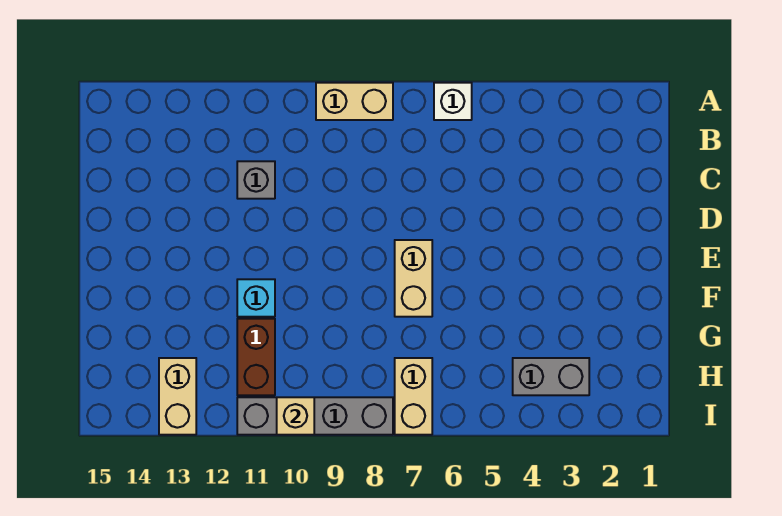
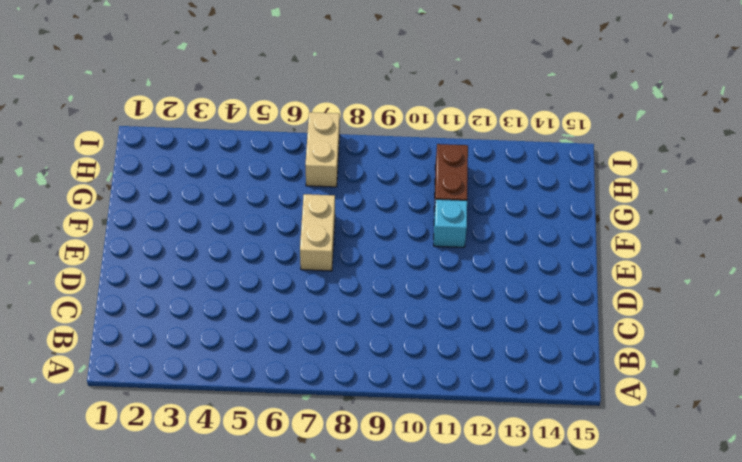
none -> white brick A6 level 1
none -> tan brick A8:A9 level 1

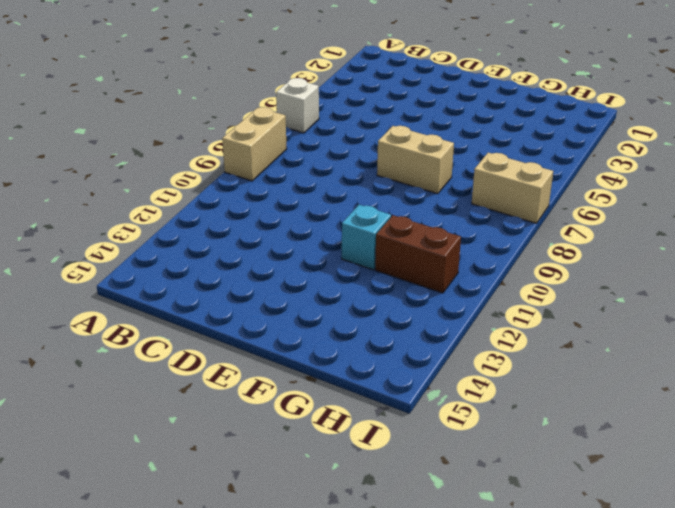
none -> grey brick C11 level 1
none -> grey brick H3:H4 level 1

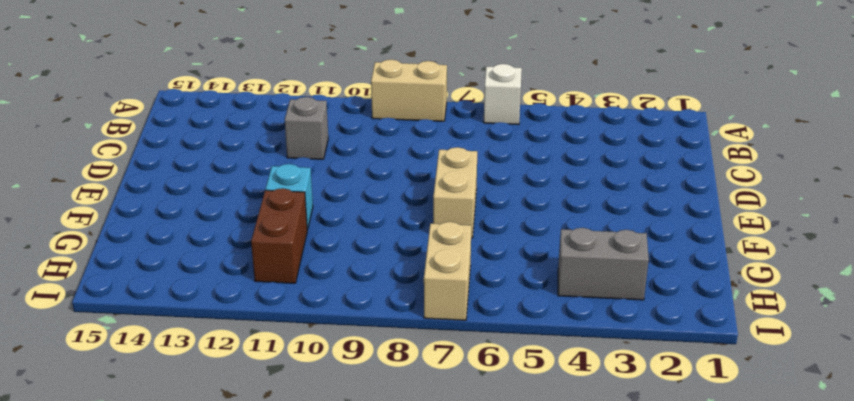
none -> tan brick H13:I13 level 1
none -> grey brick I8:I11 level 1

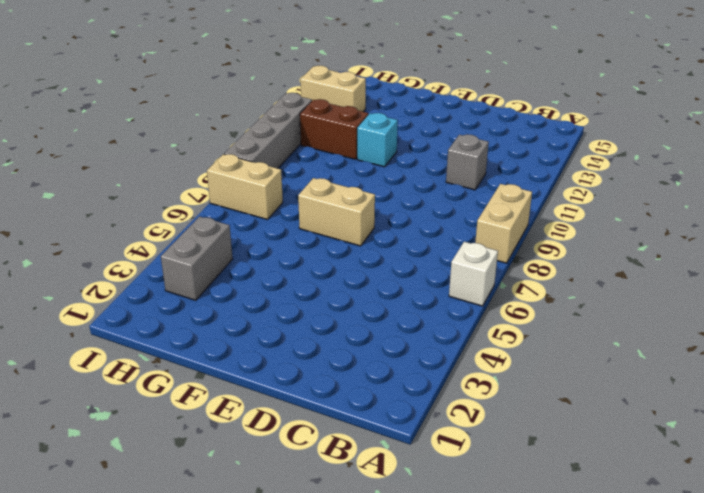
none -> tan brick I10 level 2

